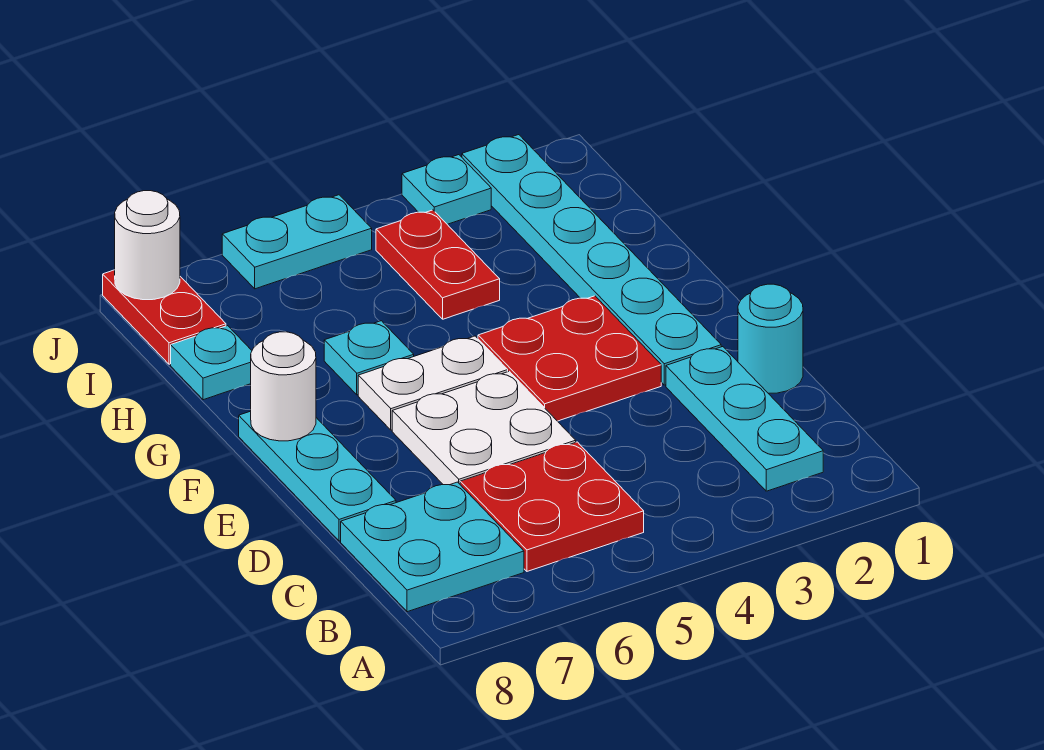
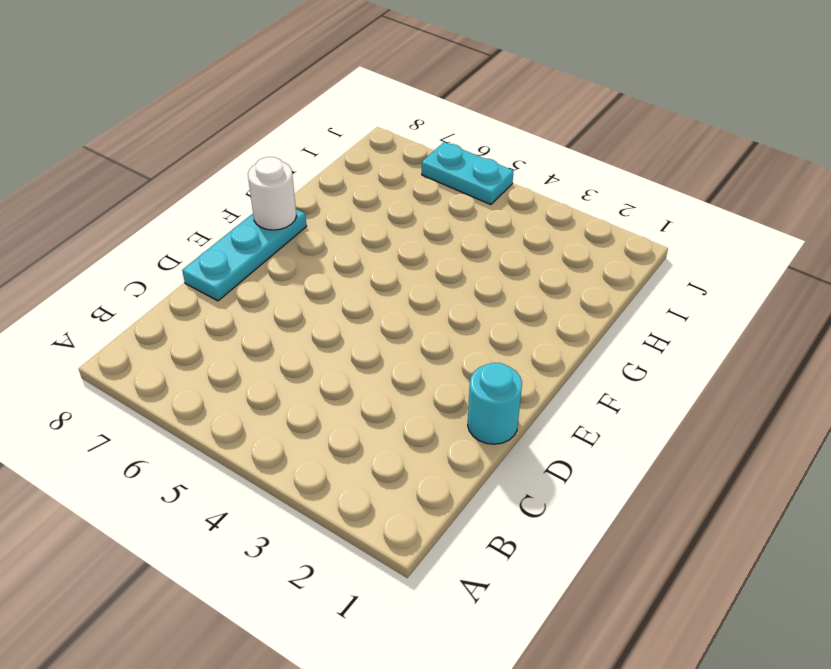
none -> cyan plate B2:D2 level 1
none -> red plate B5:C6 level 1
none -> cyan plate B7:C8 level 1

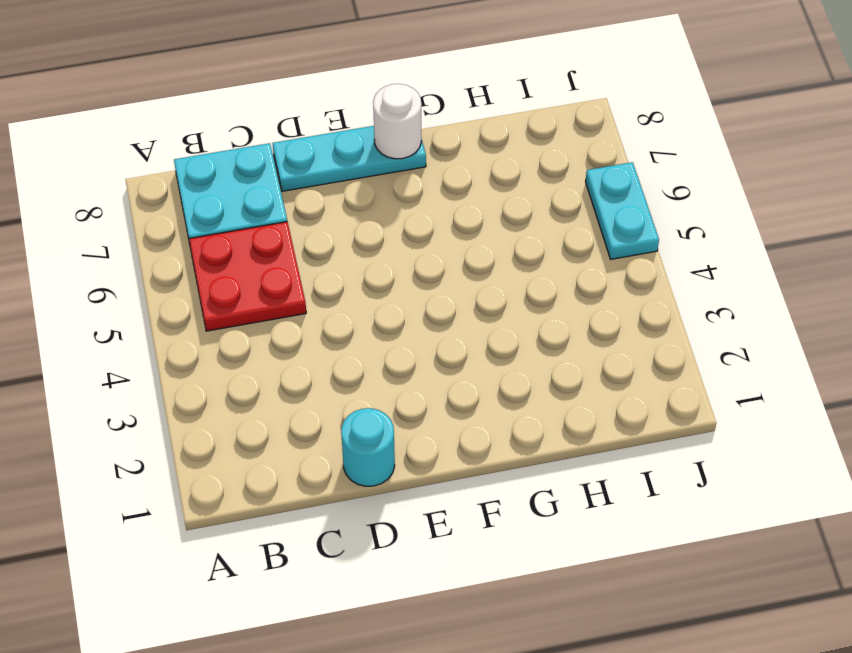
none -> cyan plate B2:D2 level 1
none -> white plate D5:E6 level 1
none -> cyan plate E2:J2 level 1

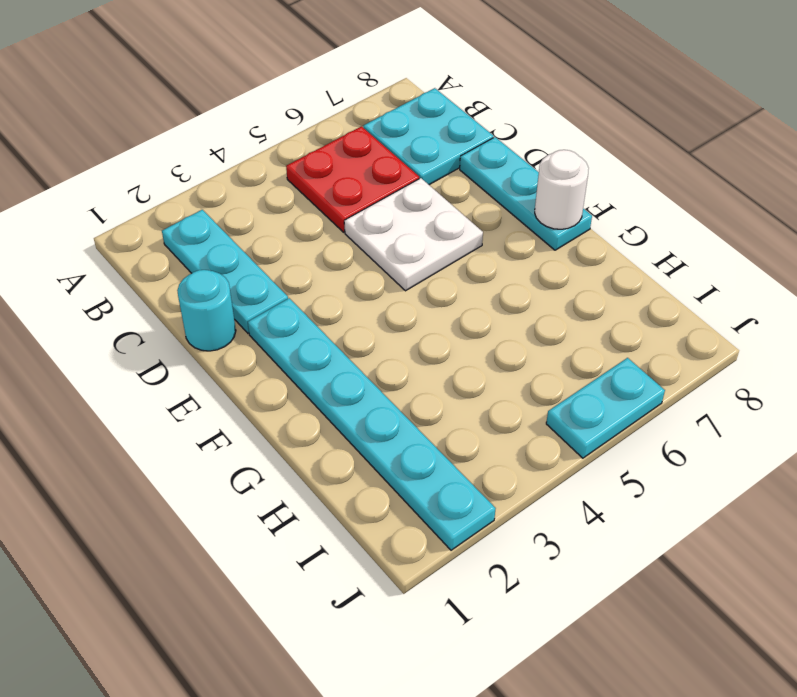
none -> red plate E3:F4 level 1
none -> white plate F5:F6 level 1
none -> cyan plate G6 level 1

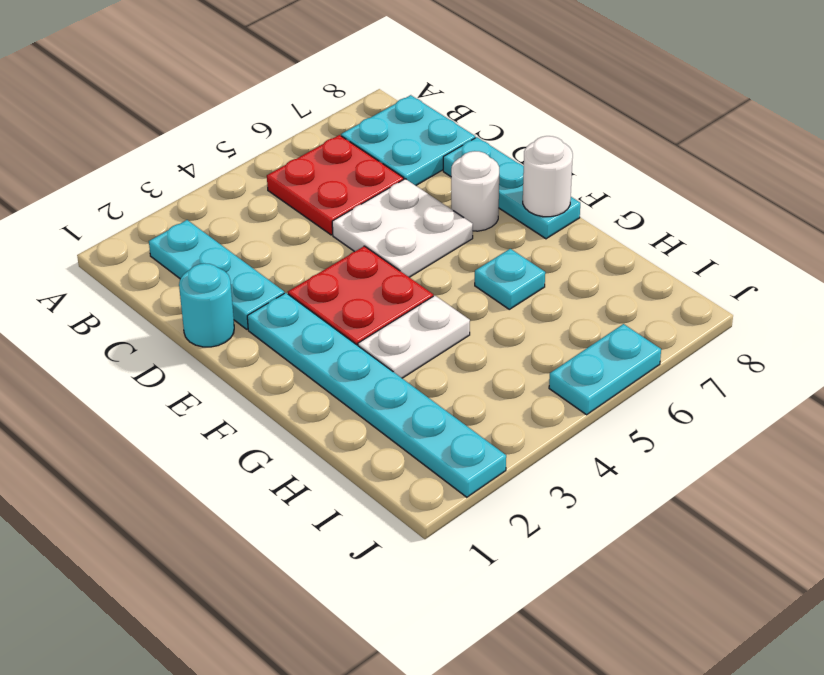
white round brick E7 level 1 -> white round brick J8 level 2
white plate G3:G4 level 1 -> white plate F5:F6 level 1
none -> red plate H4:I4 level 1
none -> cyan plate H8 level 1
none -> red plate I8:J8 level 1

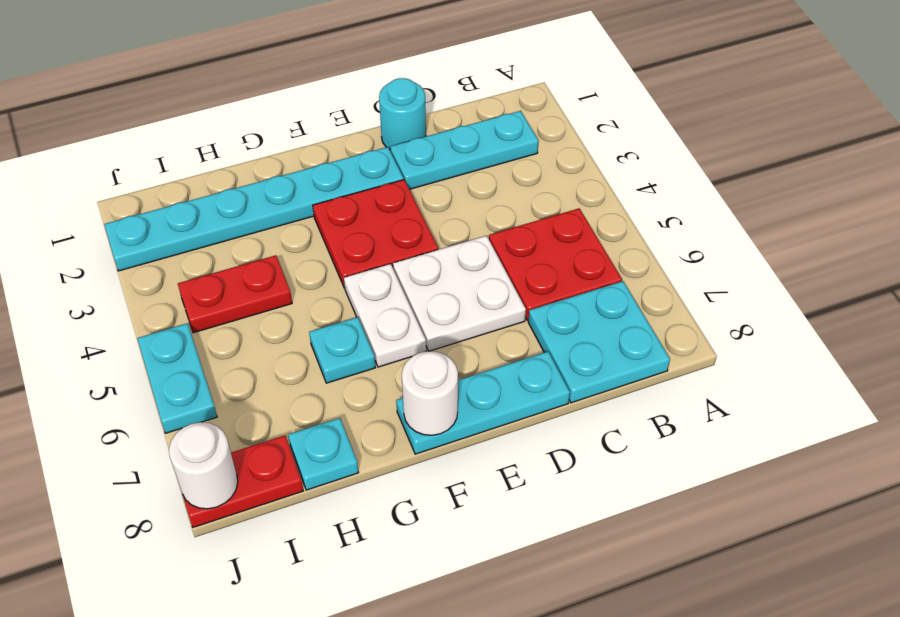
none -> cyan plate J3 level 1

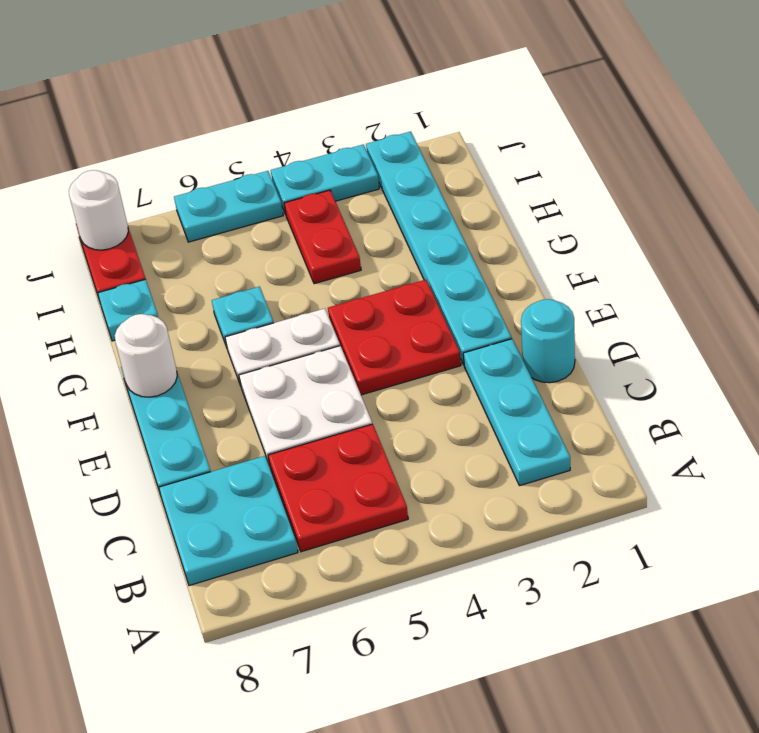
cyan plate J3:J4 level 1 -> cyan plate J3 level 1

